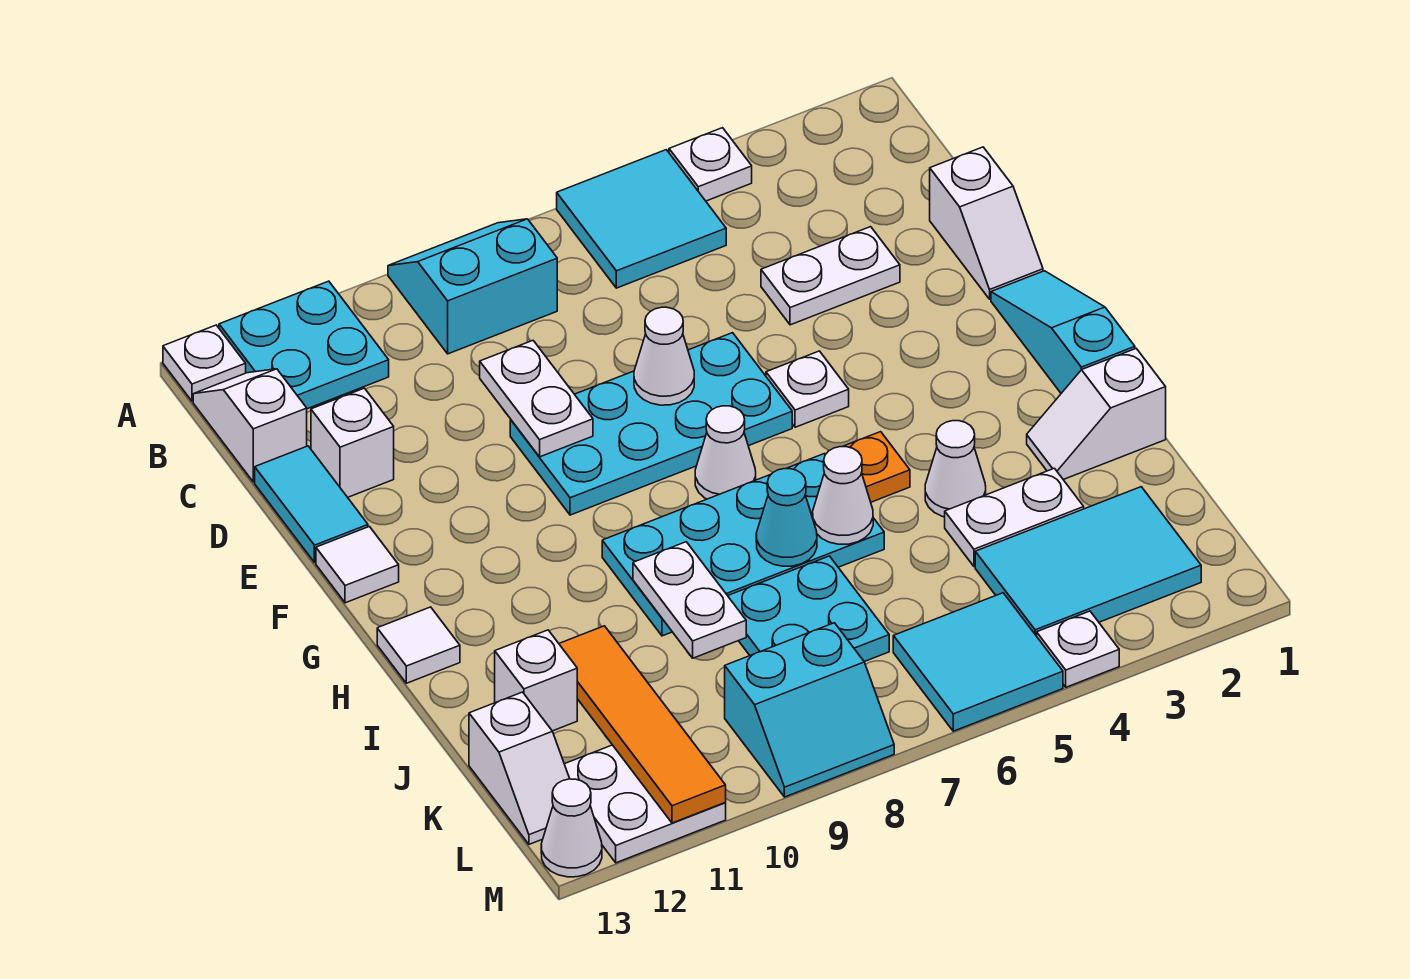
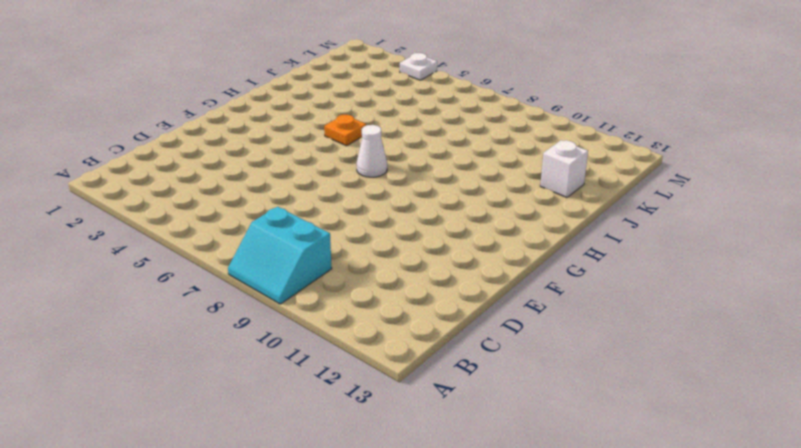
none -> white plate A4 level 1
none -> cyan tile A5:B6 level 1
none -> cyan plate A11:B12 level 1
none -> white plate A13 level 1

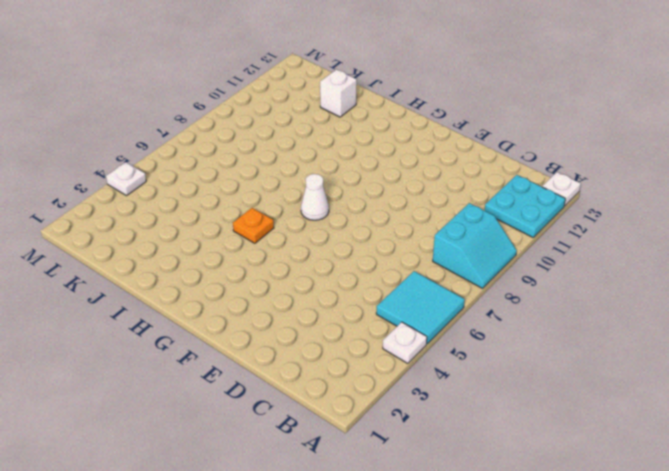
none -> white slope B13:C13 level 1 top C
none -> white slope D1:E1 level 1 top D
none -> white plate D3:D4 level 1
none -> white brick D12 level 1

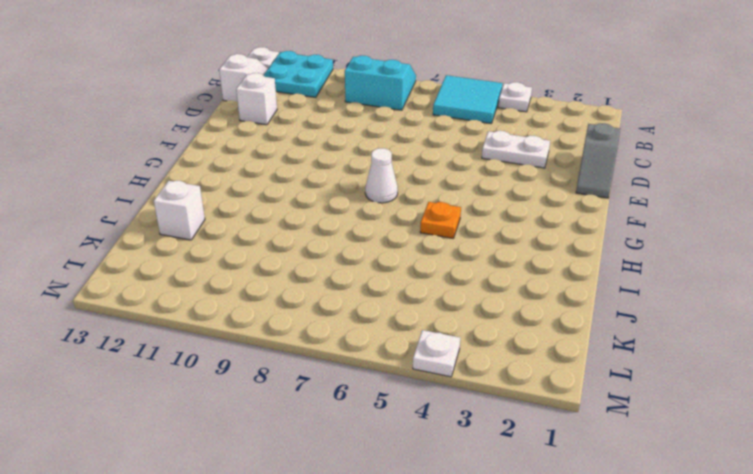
grey slope D1:E1 level 1 top D -> white slope D1:E1 level 1 top D
none -> cyan tile D13:E13 level 1
none -> cyan plate E6:F9 level 1
none -> cyan slope F1:H1 level 1 top H
none -> white plate F5 level 1

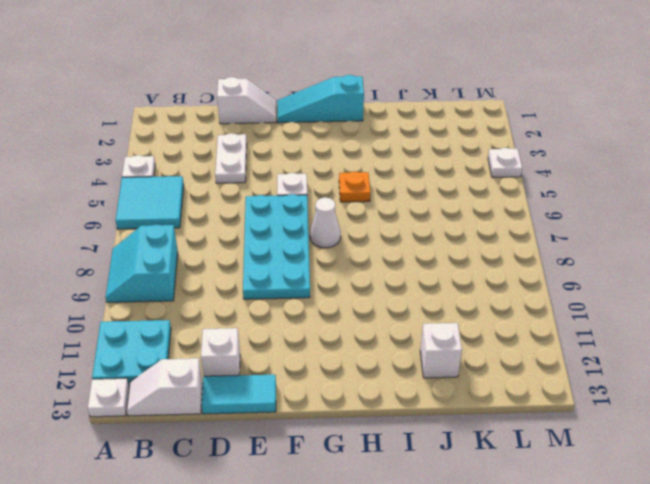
none -> white tile F13 level 1
none -> cyan plate H6:I9 level 1
none -> white tile H13 level 1
none -> white slope I1:I2 level 1 top 1

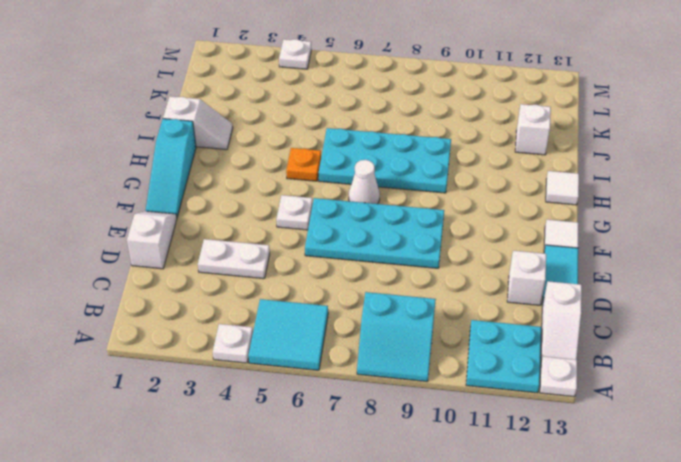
none -> white cone I4 level 1
none -> white plate J3:J4 level 1
none -> cyan plate J7:K8 level 1
none -> cyan tile K2:L4 level 1

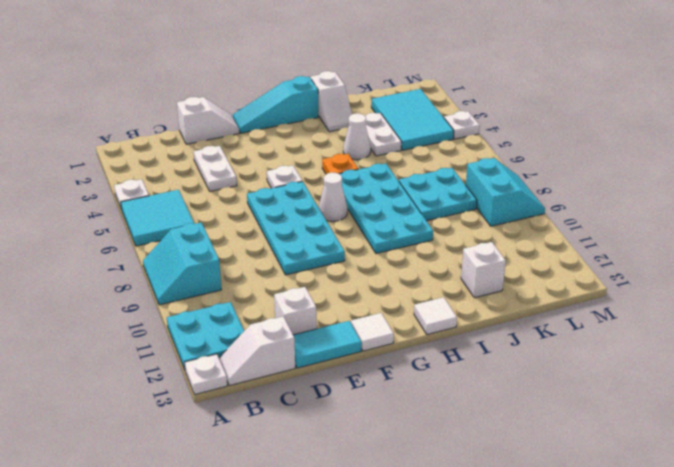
none -> white slope K13:L13 level 1 top K
none -> cyan tile L5:M6 level 1
none -> white plate L11:M12 level 1
none -> white cone M13 level 1

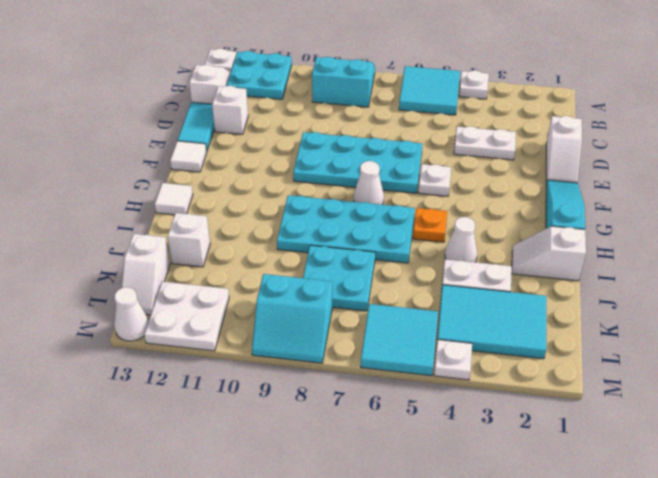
none -> white plate D9:E9 level 2
none -> white cone E7 level 2
none -> white cone I6 level 2
none -> cyan cone I7 level 2

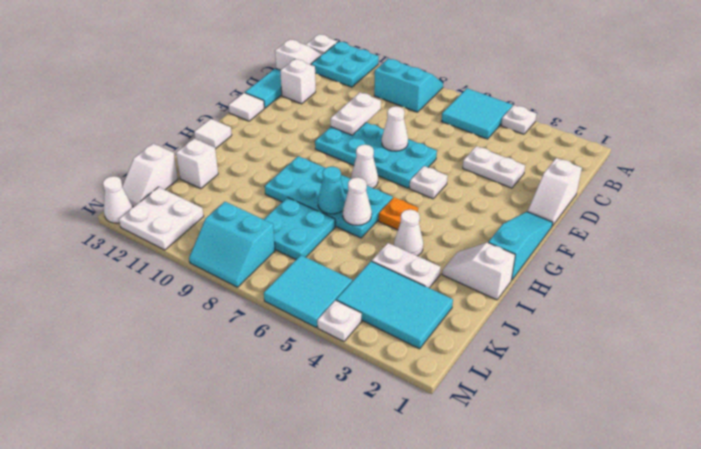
none -> white plate I9:J9 level 2
none -> orange tile J11:M11 level 2

